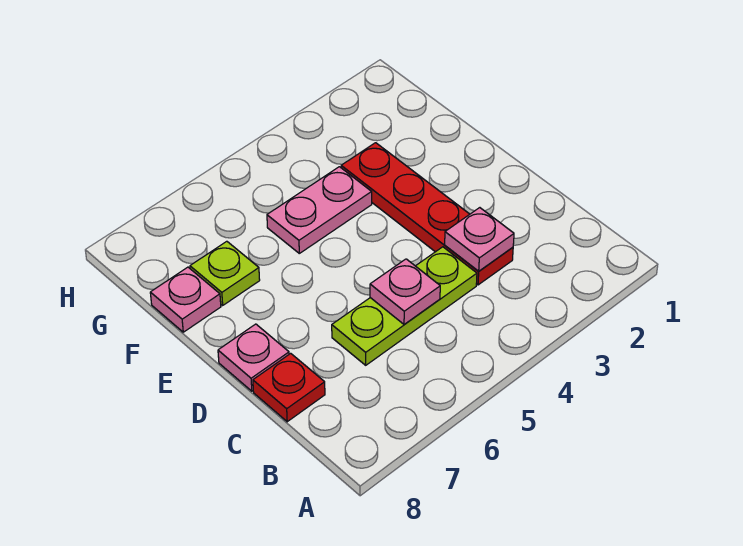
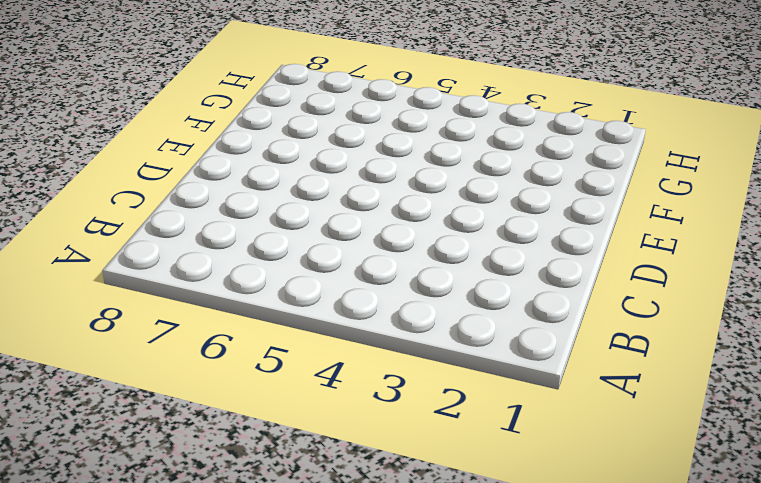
none -> red plate C3:F3 level 1
none -> lime plate C4:C6 level 1

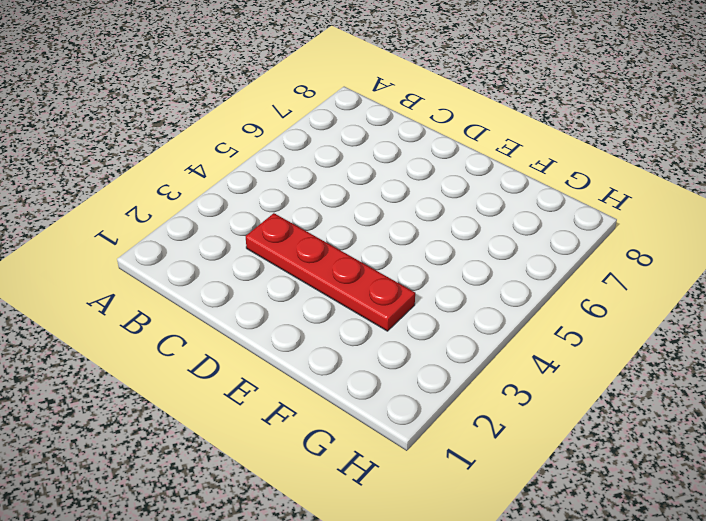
none -> lime plate C4:C6 level 1
none -> red plate C8 level 1

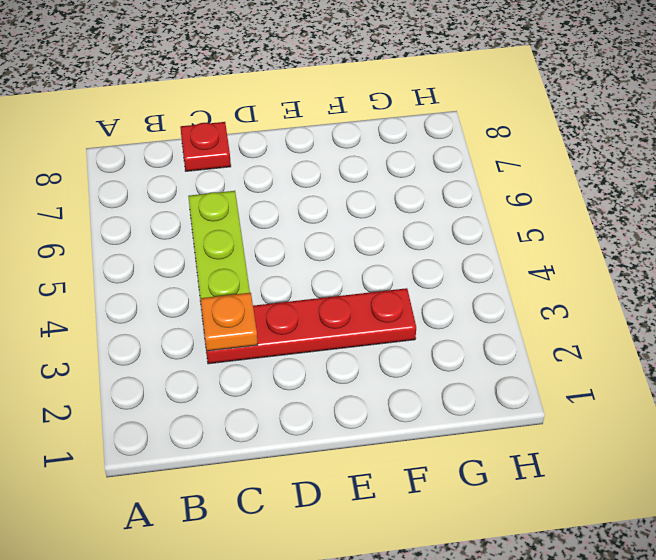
orange plate C3 level 2 -> pink plate C3 level 2
none -> pink plate D8 level 1
none -> pink plate F4:F5 level 1

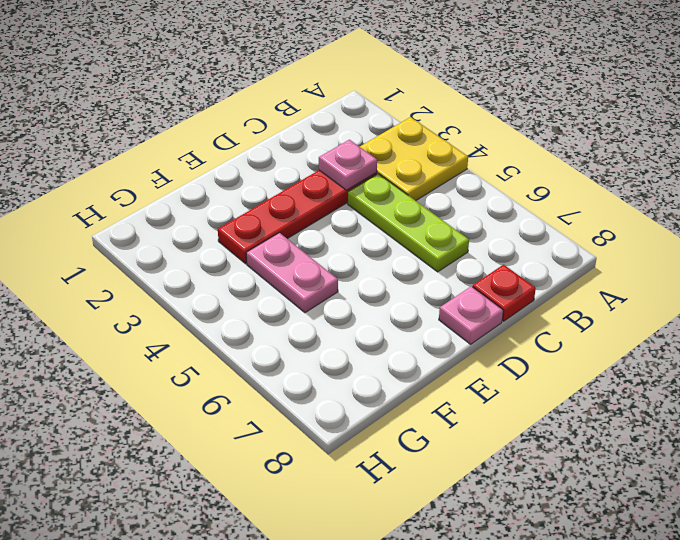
yellow plate A3:B4 level 1 -> none
none -> lime plate F7 level 1
none -> pink plate F8 level 1

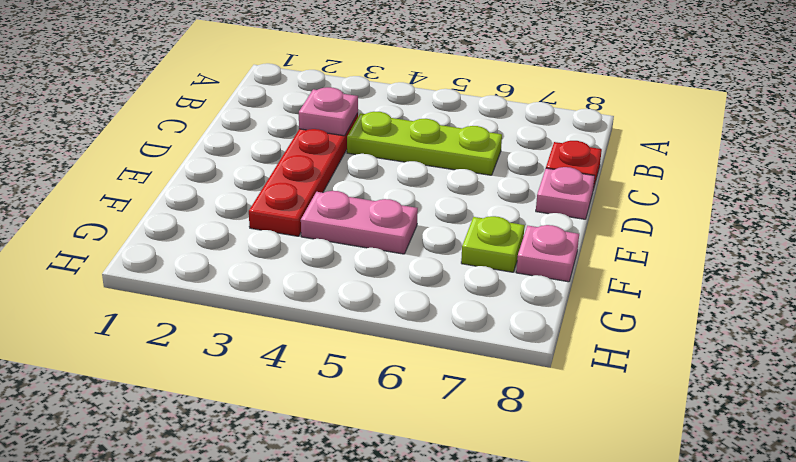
none -> pink plate C5 level 2

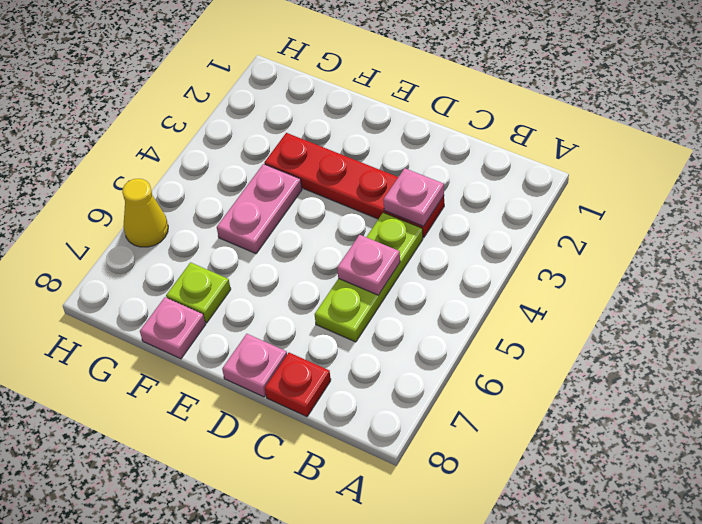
yellow cone H6 level 1 -> none

